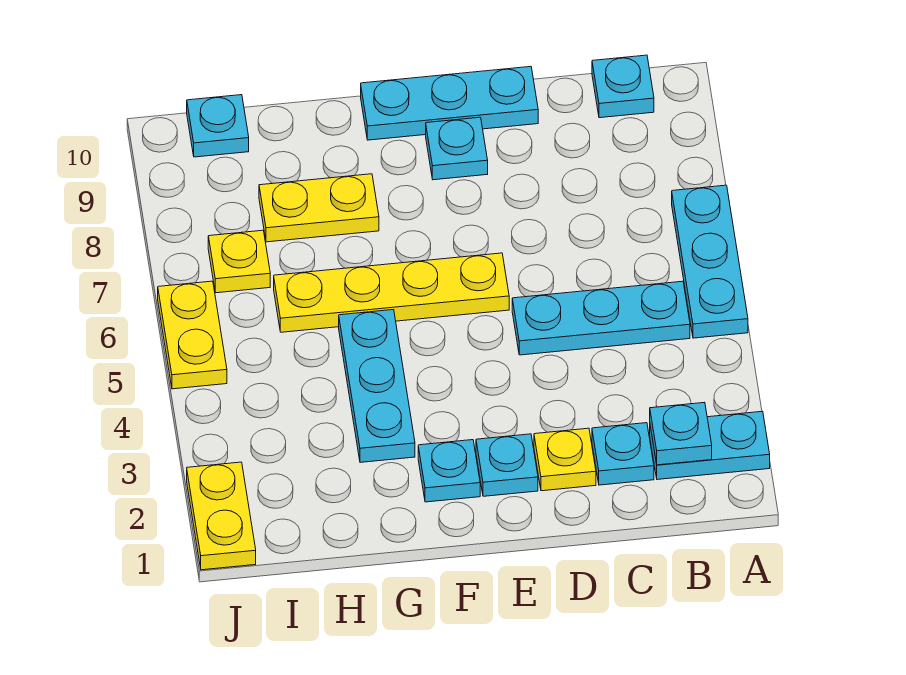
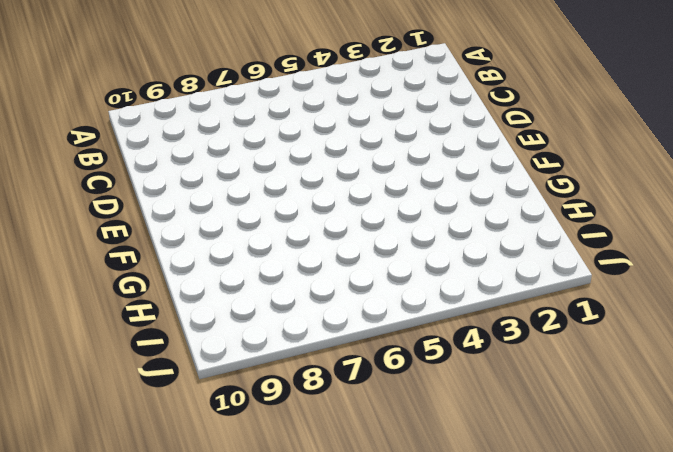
none -> cyan plate A2:B2 level 1
none -> cyan plate A5:A7 level 1
none -> cyan plate B5:D5 level 1

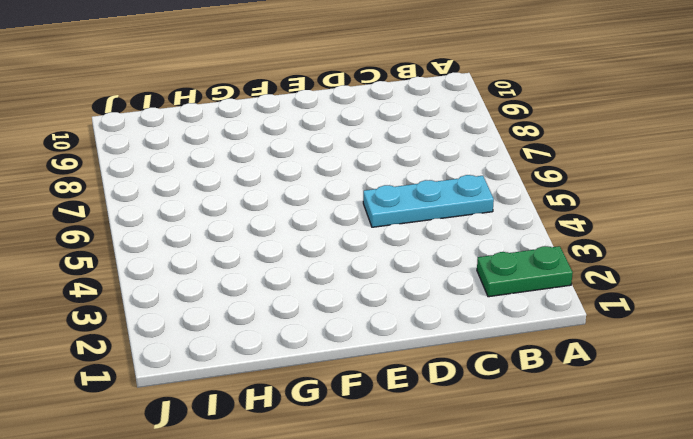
green plate A2:B2 level 1 -> cyan plate A2:B2 level 1
none -> cyan plate A5:A7 level 1
none -> cyan plate B10 level 1
none -> cyan plate C2 level 1

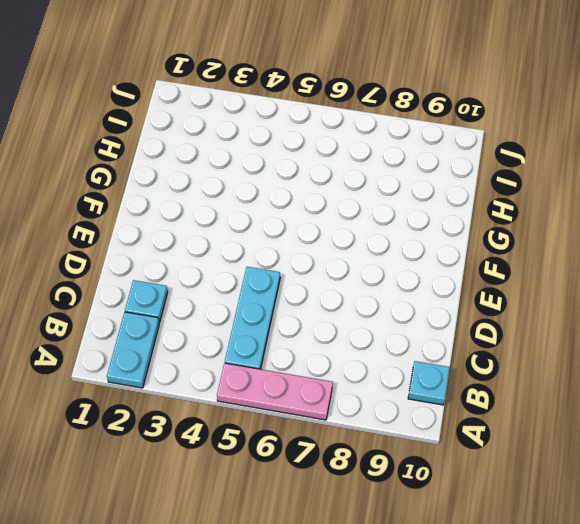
pink plate A5:A7 level 1 -> cyan plate A5:A7 level 1
none -> yellow plate D2 level 1
none -> cyan plate D10:F10 level 1
none -> cyan plate E2 level 1

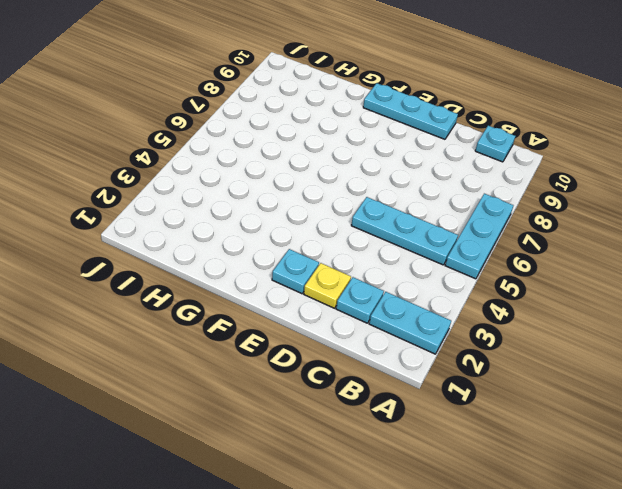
none -> yellow plate E6:H6 level 1
none -> cyan plate E9 level 1
none -> cyan plate F2 level 1

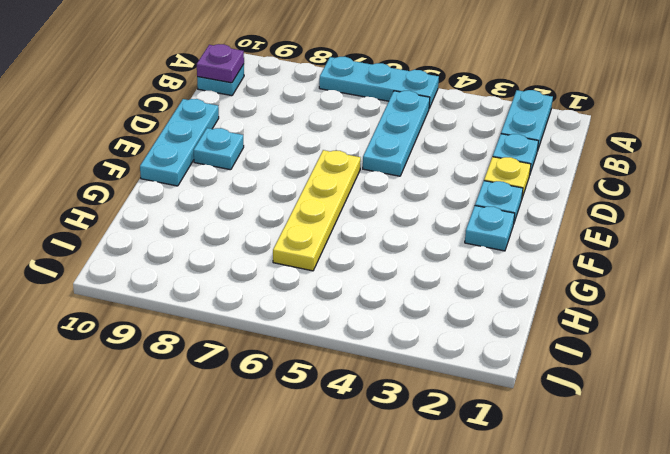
purple plate B10 level 2 -> none
none -> cyan plate G3:G5 level 1
none -> yellow plate G8:H8 level 1
none -> yellow plate I7 level 1

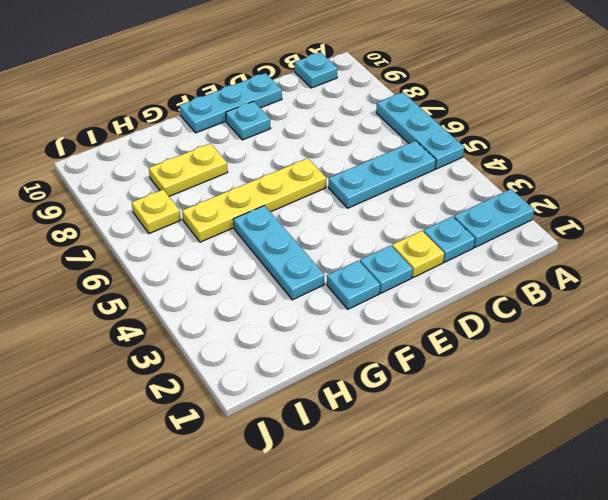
none -> cyan plate I10 level 1
none -> yellow plate J1:J2 level 1
none -> yellow plate J5:J6 level 1

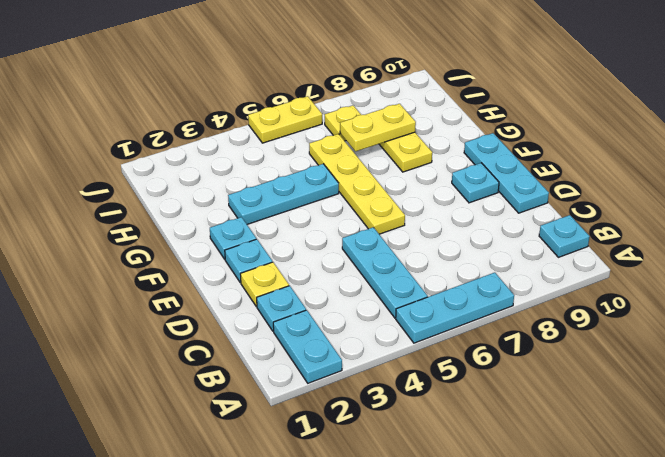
yellow plate H7:H8 level 2 -> yellow plate J1:J2 level 1
none -> cyan plate I10 level 1
none -> cyan plate B2 level 2

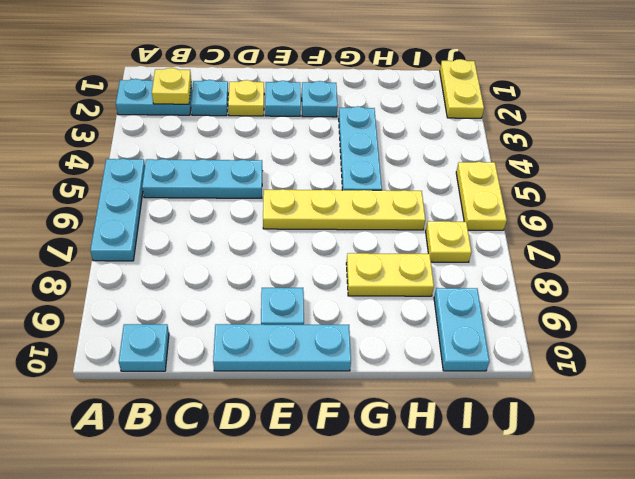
yellow plate B2 level 2 -> cyan plate B2 level 2
cyan plate I9:I10 level 1 -> cyan plate I10 level 1

